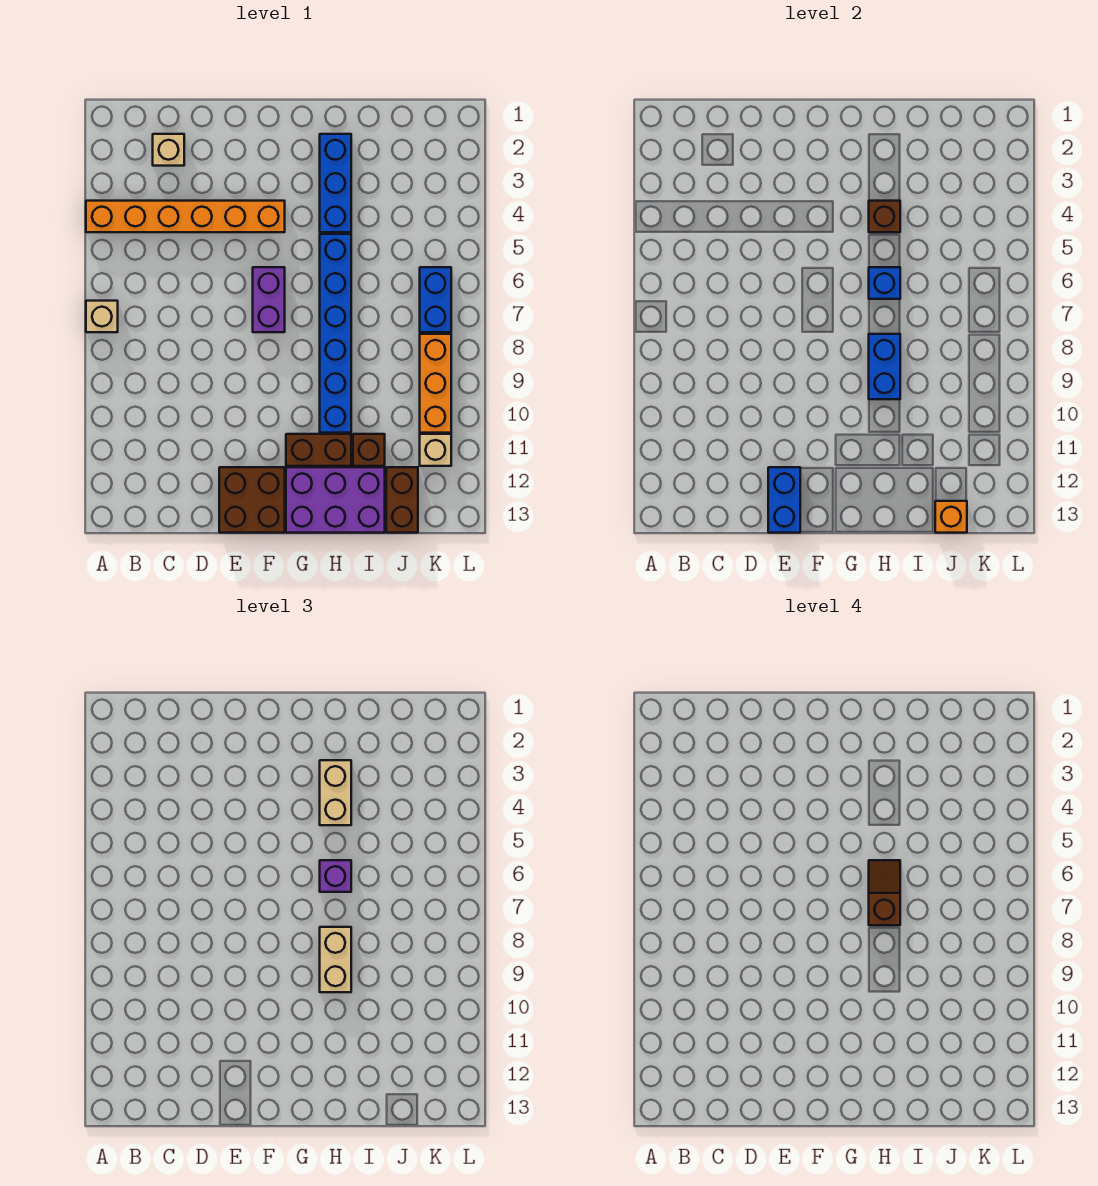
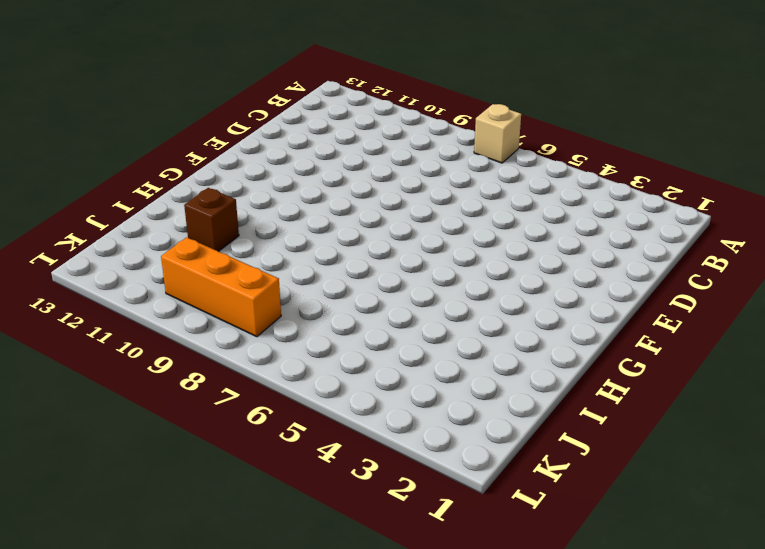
none -> orange brick A4:F4 level 1
none -> tan brick C2 level 1
none -> brown brick E12:F13 level 1

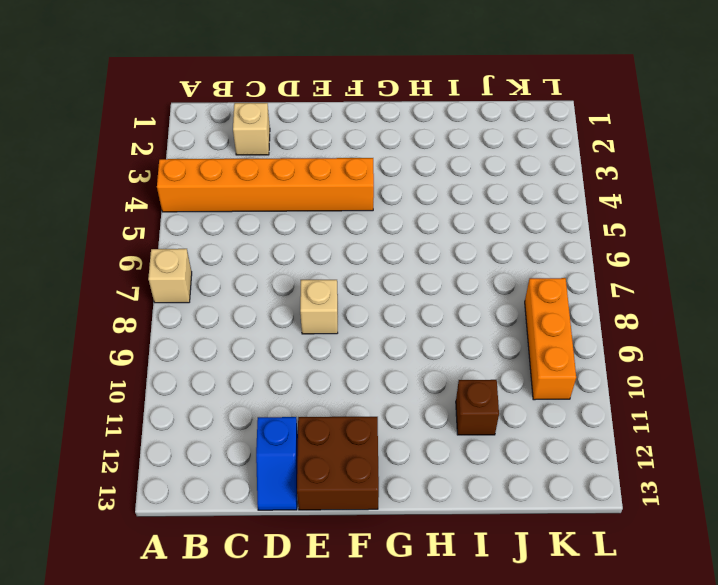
blue slope D12:D13 level 1 top 12 -> none
tan brick E8 level 1 -> tan brick K11 level 1
none -> purple brick F6:F7 level 1
none -> brown brick G11:H11 level 1
none -> purple brick G12:I13 level 1

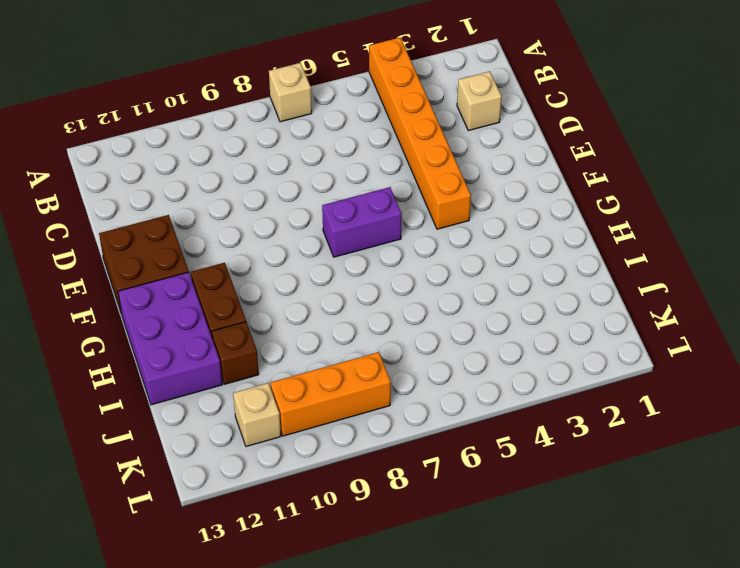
none -> blue brick H2:H4 level 1
none -> blue brick H5:H10 level 1
none -> brown brick J12:J13 level 1

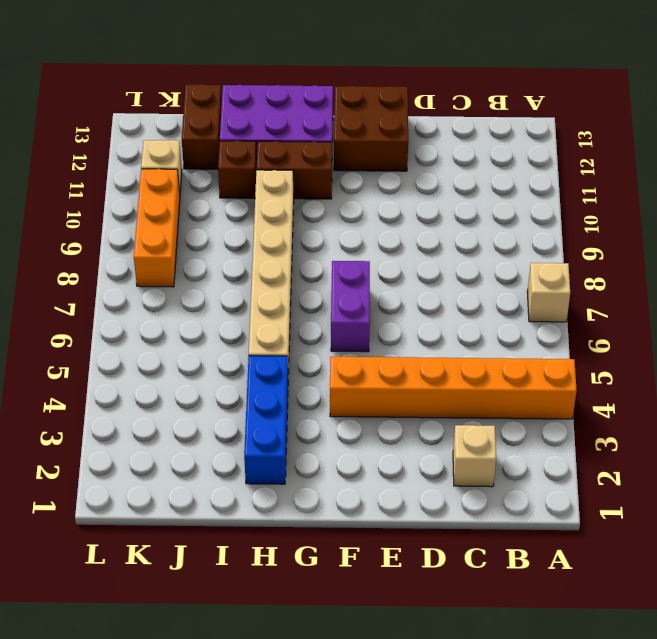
tan brick H5:H10 level 1 -> blue brick H5:H10 level 1
none -> blue brick K6:K7 level 1
none -> blue brick E12:E13 level 2
none -> brown brick H4 level 2

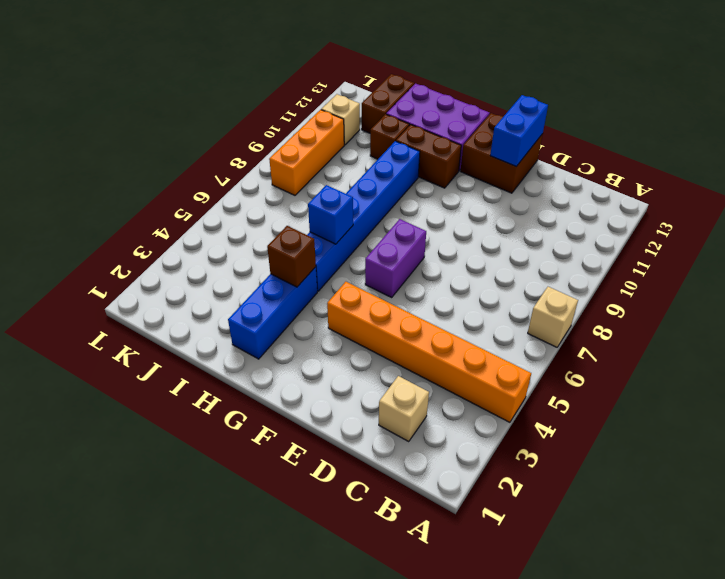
none -> blue brick K6:K7 level 1
none -> blue brick H8:H9 level 2
none -> orange brick J13 level 2

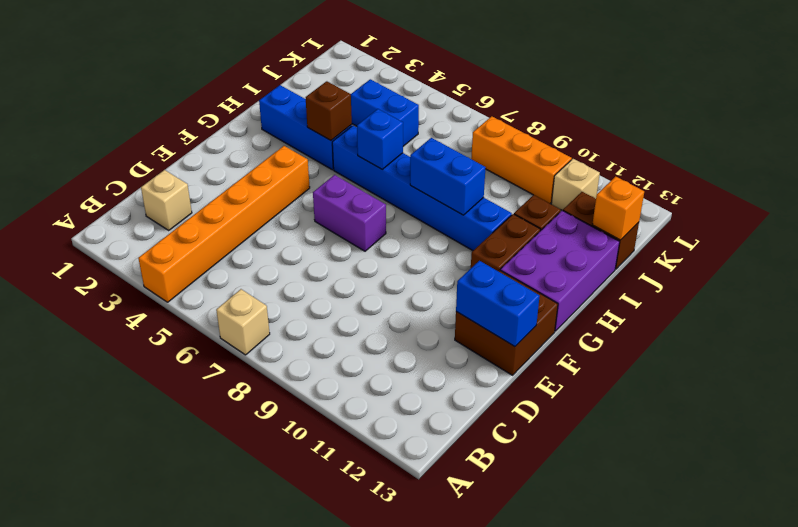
blue brick J4:J5 level 1 -> blue brick K6:K7 level 1
none -> tan brick H3:H4 level 3
none -> purple brick H6 level 3
none -> tan brick H8:H9 level 3

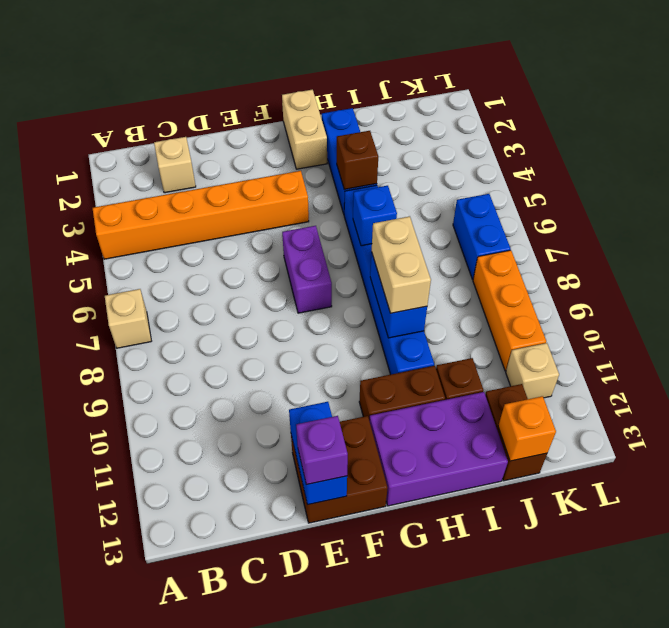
purple brick E13 level 3 -> purple brick H6 level 3
tan brick G1:G2 level 1 -> tan brick H3:H4 level 3
none -> brown slope H6:H7 level 4 top 7

